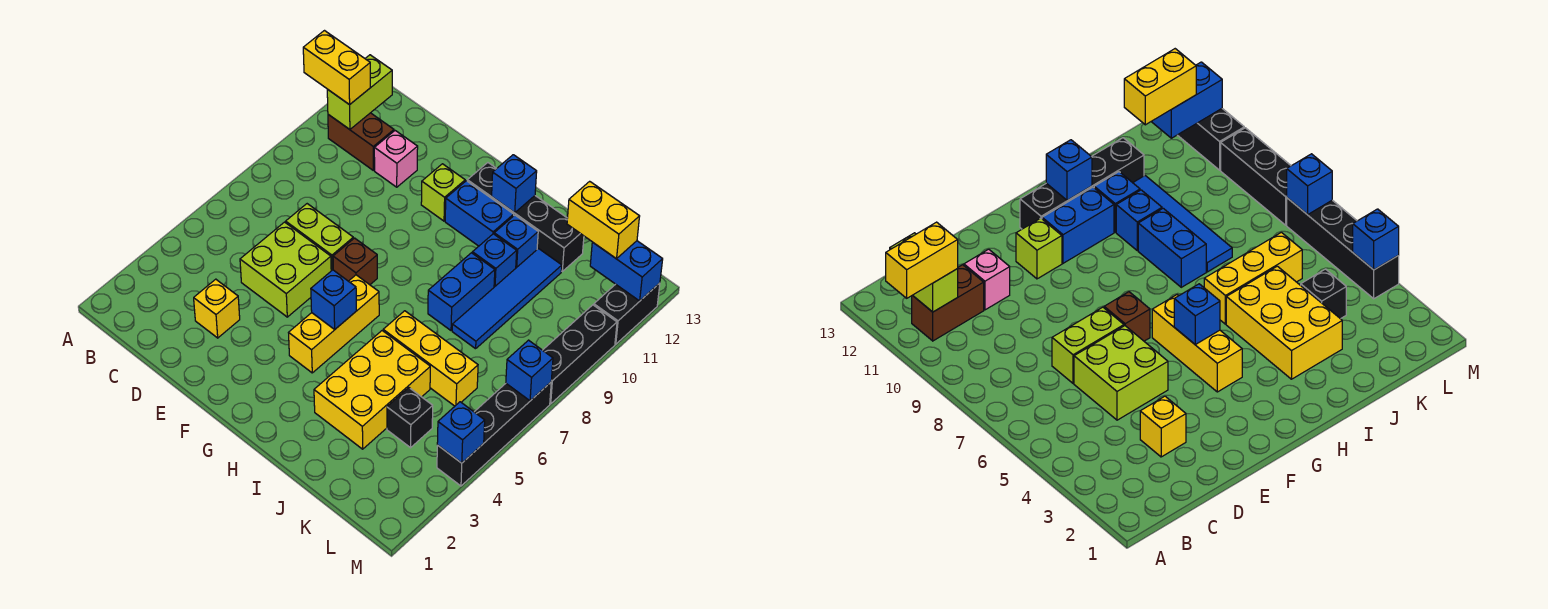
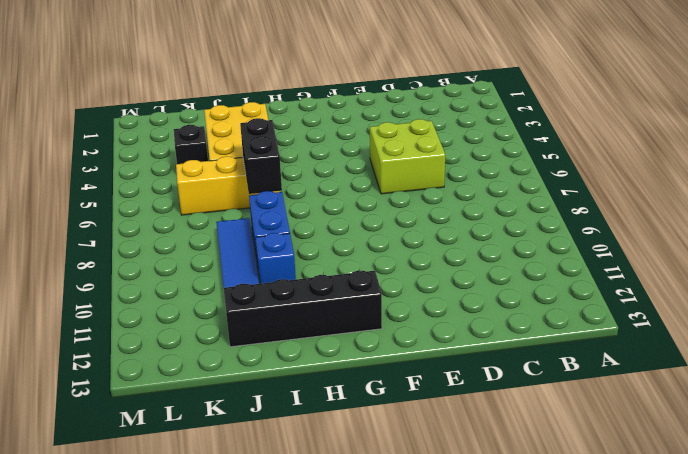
black brick I6:I7 level 2 -> black brick M11:M12 level 1
none -> brown brick B11:C11 level 1
none -> yellow brick D3 level 1
none -> lime brick D7:E7 level 1

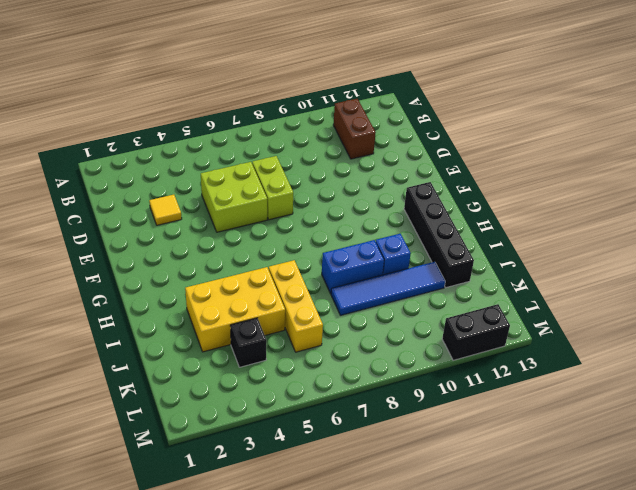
yellow tile D3 level 1 -> yellow brick D3 level 1
none -> pink brick D11 level 1
none -> brown brick F7 level 1
none -> lime brick F11 level 1

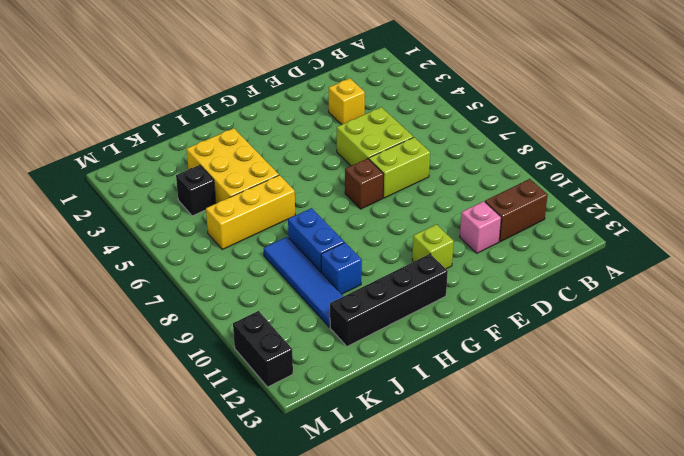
none -> yellow brick G4:G6 level 1
none -> blue brick G11:H11 level 1
none -> blue brick I11 level 1

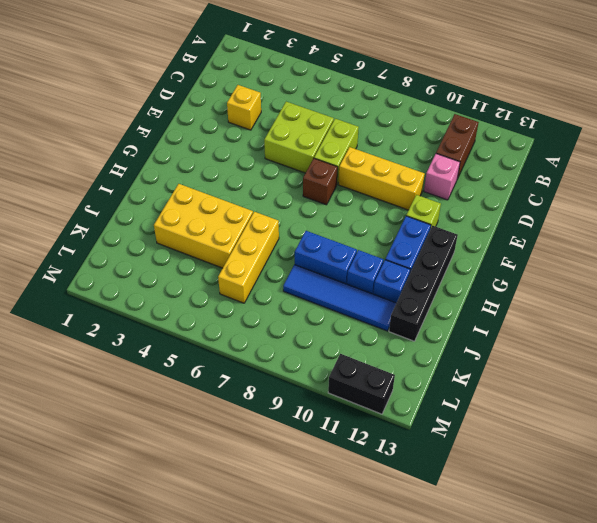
yellow brick E8:E10 level 1 -> yellow brick G4:G6 level 1
none -> black brick K4 level 1
none -> black brick M4:M7 level 1
none -> black brick M8:M10 level 1

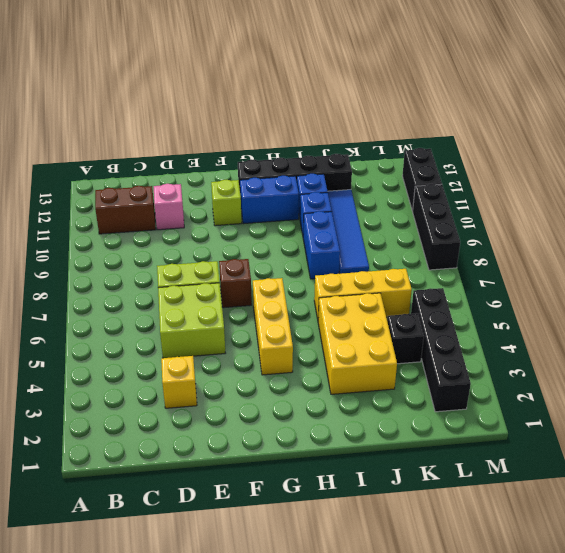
black brick L2:L5 level 1 -> black brick M4:M7 level 1
none -> lime brick B11:B12 level 2
none -> blue brick G5 level 2
none -> blue brick H12 level 2

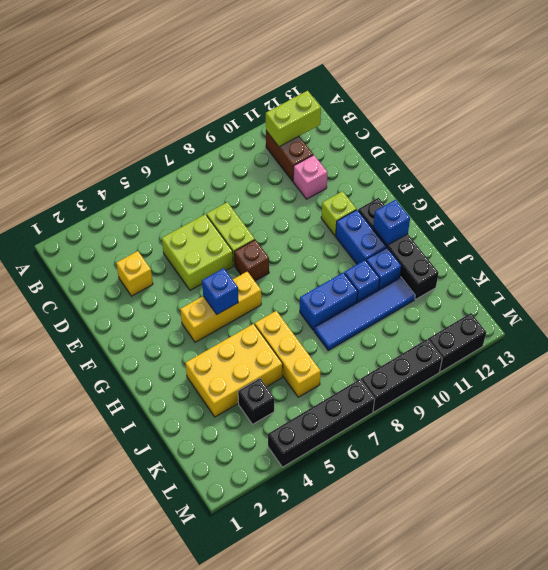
none -> blue brick L12:M12 level 2
none -> blue brick M4 level 2
none -> blue brick M7 level 2

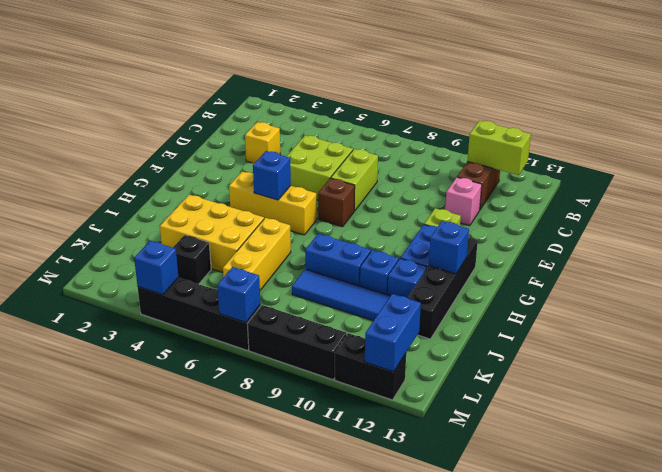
none -> yellow brick A11:B11 level 3
none -> yellow brick K12:L12 level 3

